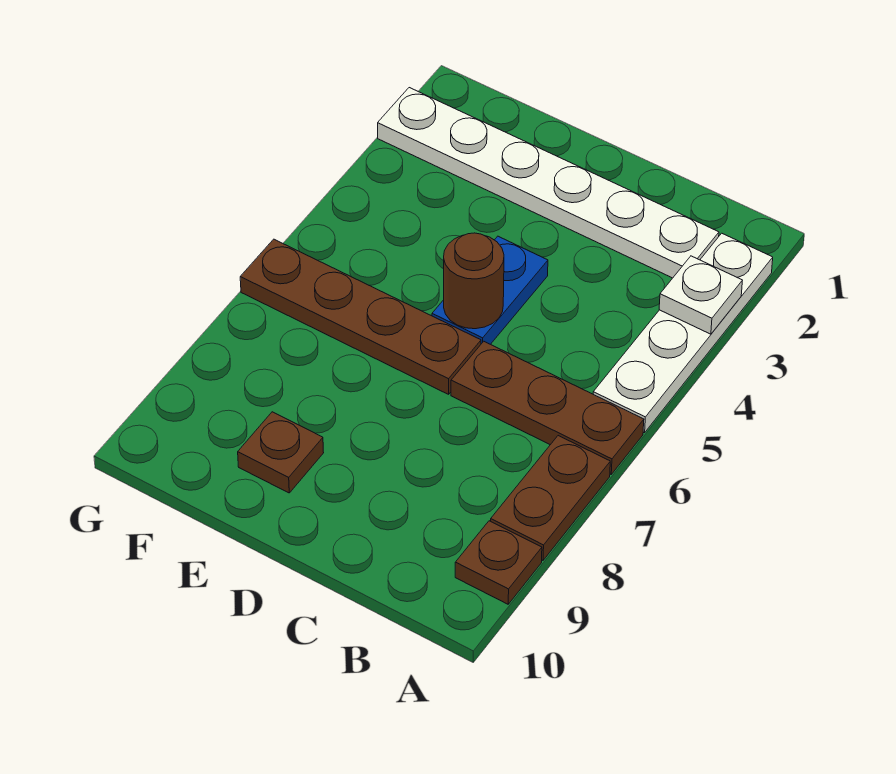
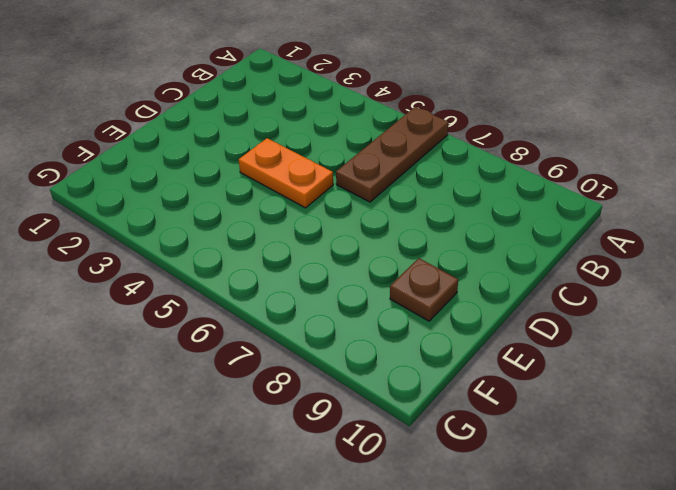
orange plate D4:D5 level 1 -> blue plate D4:D5 level 1
none -> white plate A2:A5 level 1
none -> brown plate A7:A8 level 1

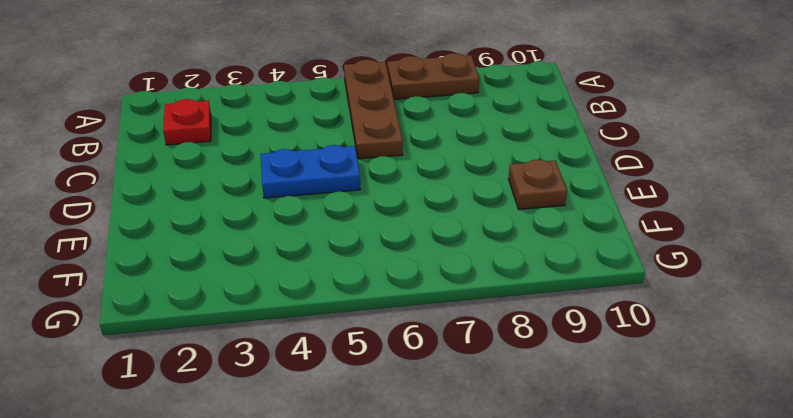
red plate B2 level 1 -> white plate B2:G2 level 1
none -> white plate A2:A5 level 1
none -> brown plate A9 level 1

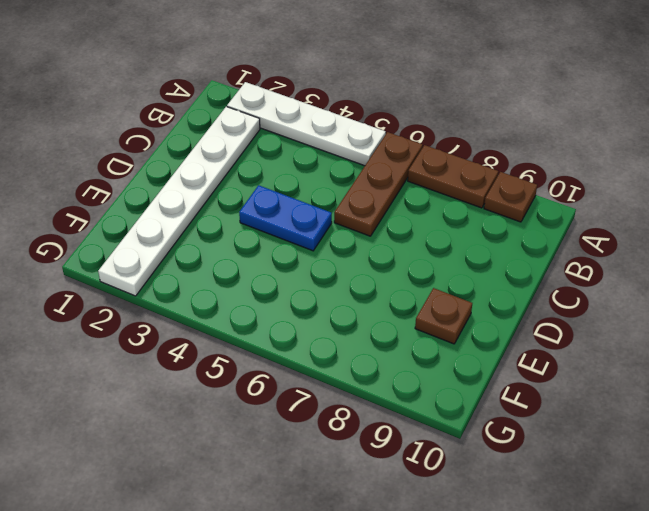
none -> brown plate D6:G6 level 1
none -> white plate A3 level 2

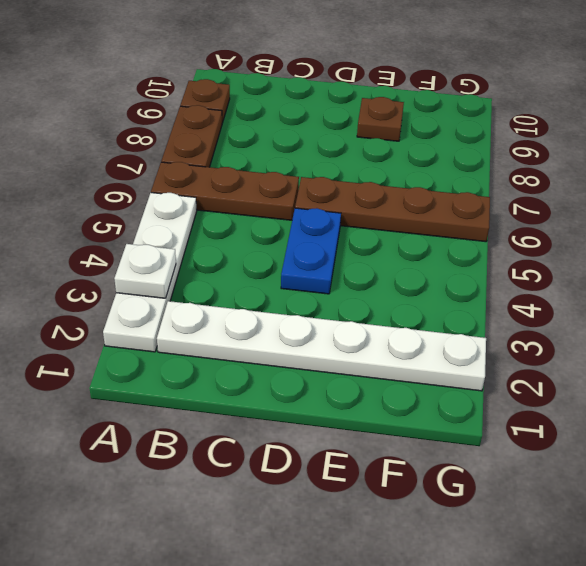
none -> brown round brick D5 level 2

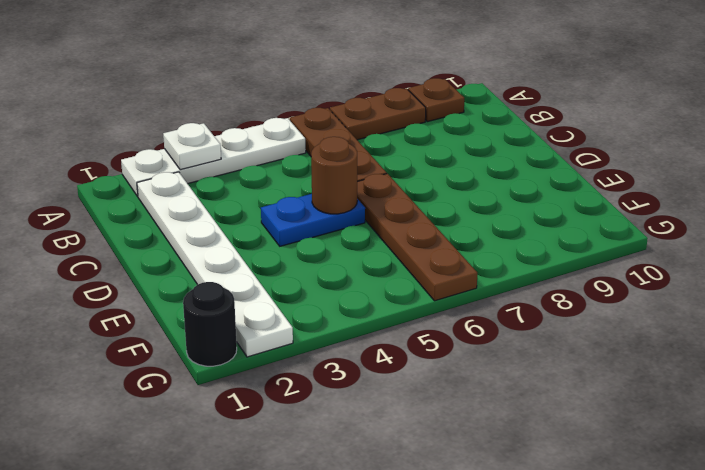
black round brick G1 level 1 -> none
none -> brown plate E9 level 1

